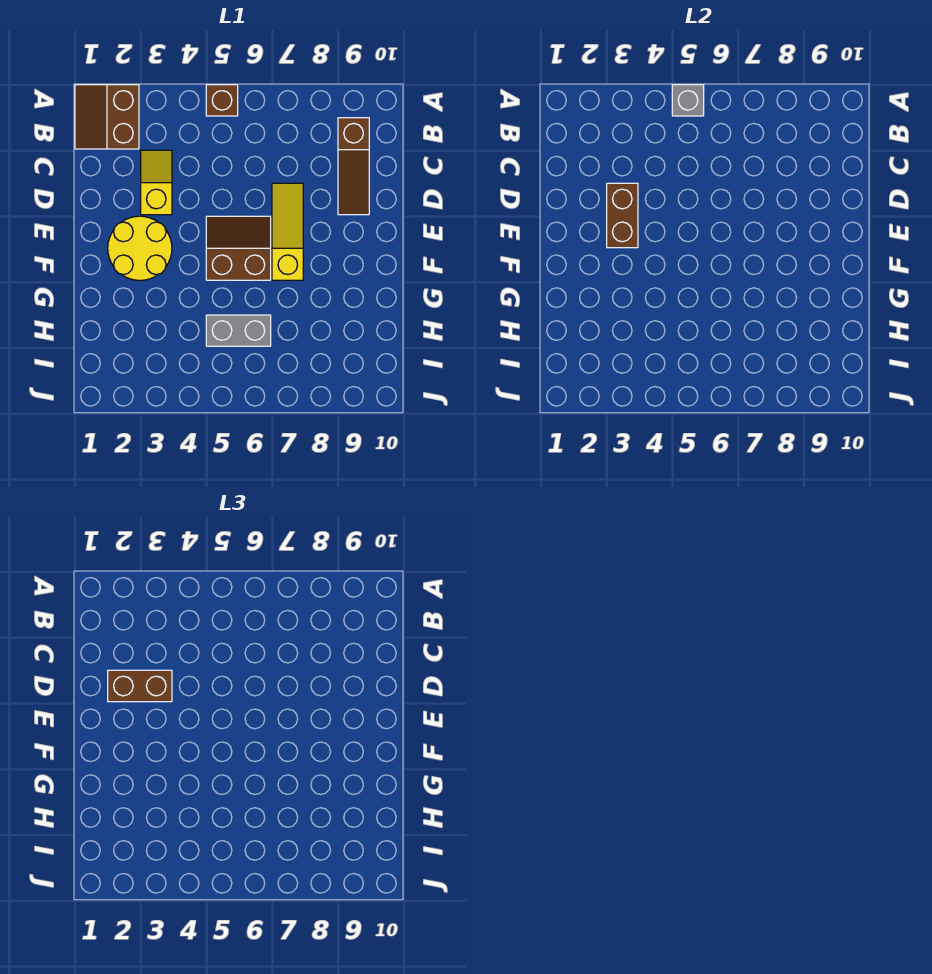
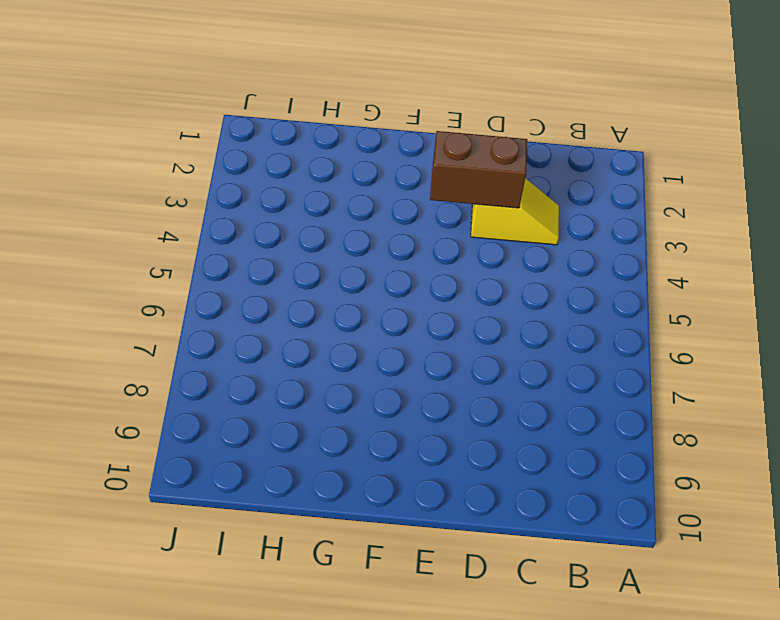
none -> brown slope A1:B2 level 1 top 2
none -> brown brick A5 level 1

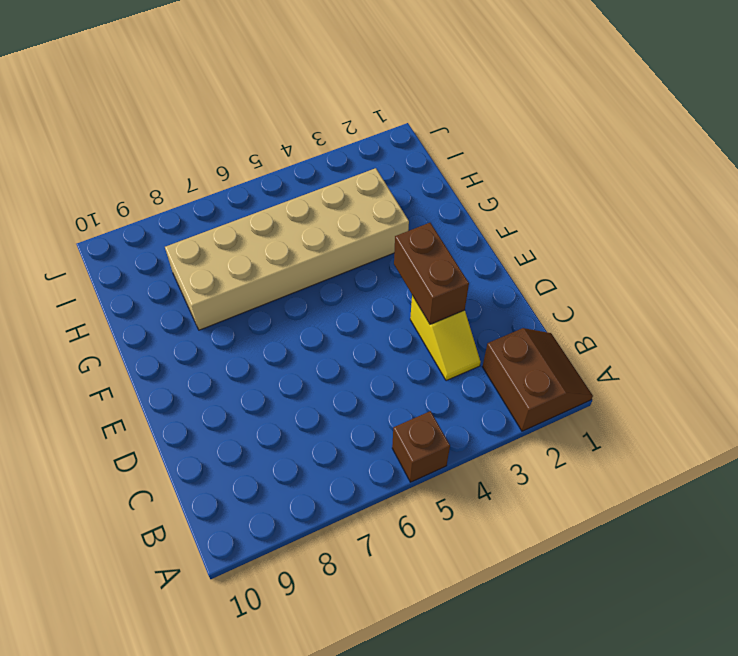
tan brick G3:H8 level 1 -> grey brick H5:H6 level 1
none -> brown slope B9:D9 level 1 top B
none -> yellow slope D7:F7 level 1 top F

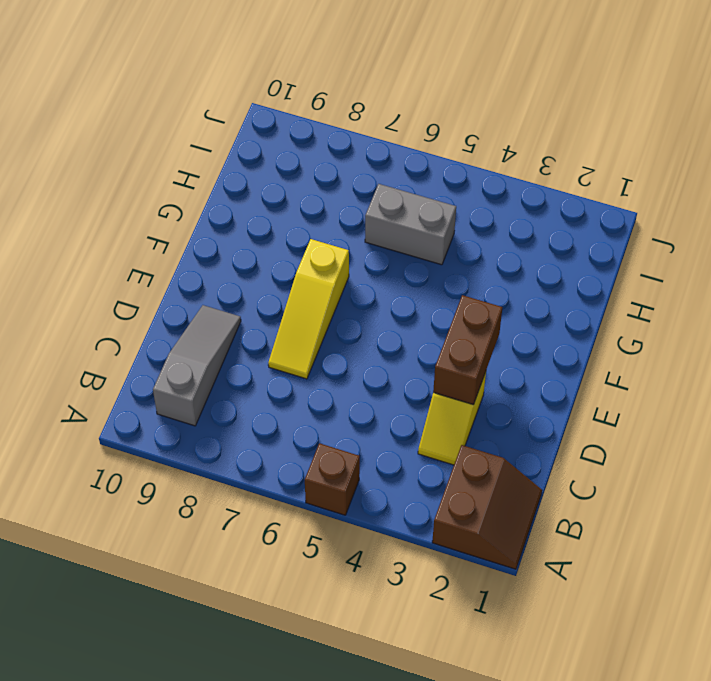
grey slope B9:D9 level 1 top B -> brown slope B9:D9 level 1 top B
none -> yellow round brick E2:F3 level 1
none -> brown slope E5:F6 level 1 top F

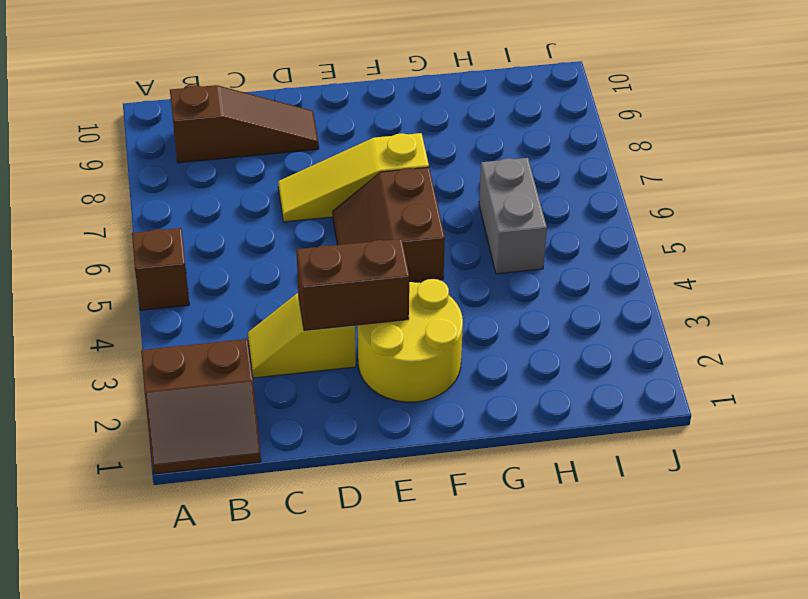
none -> grey brick A5 level 2
none -> brown brick D2:D3 level 3

